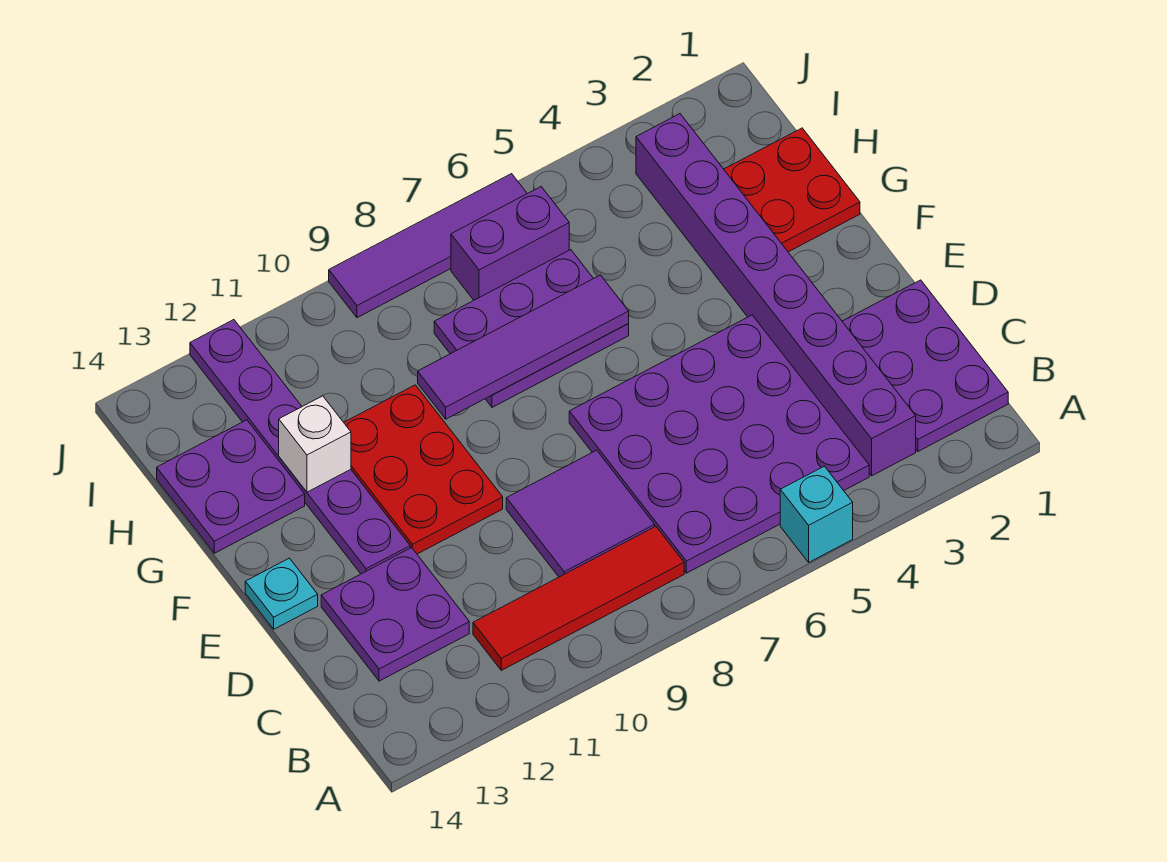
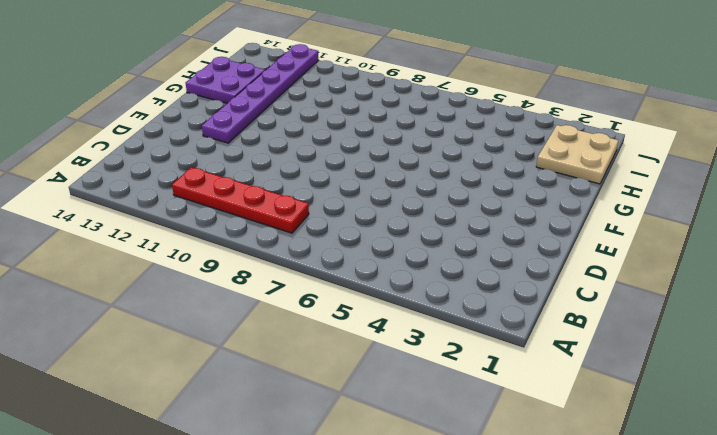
red plate B8:B11 level 1 -> red tile B8:B11 level 1
tan plate H1:I2 level 1 -> red plate G1:H2 level 1
none -> cyan brick A5 level 1
none -> purple plate B1:D2 level 1
none -> purple brick B3:I3 level 1

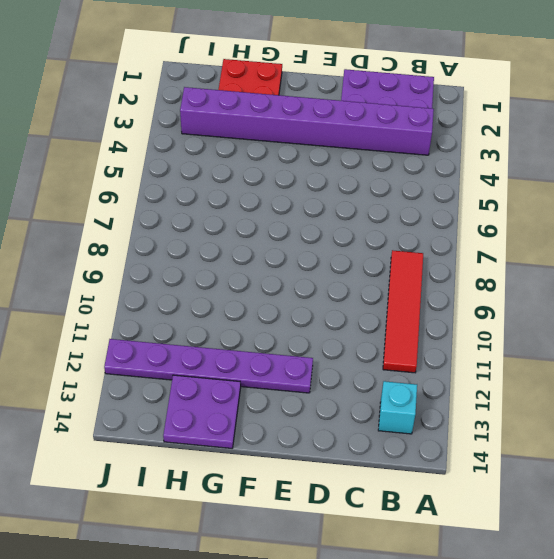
cyan brick B13 level 1 -> cyan brick A5 level 1
none -> purple plate B4:E7 level 1
none -> purple tile C8:D9 level 1
none -> purple plate C12:D13 level 1

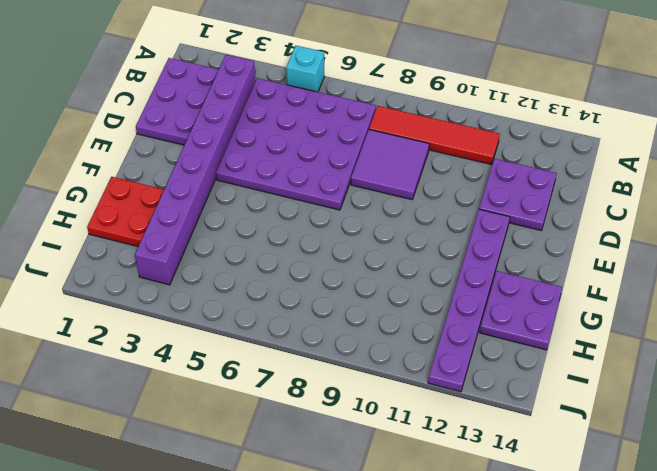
none -> red plate E10:G11 level 1
none -> cyan plate E14 level 1
none -> purple plate G6:H8 level 1

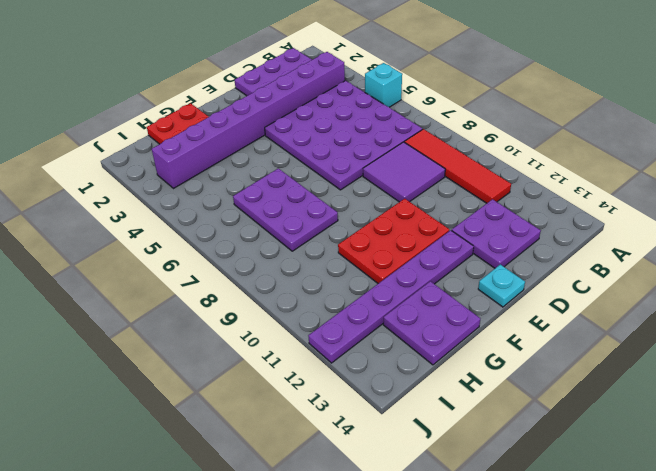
none -> purple brick I6:I7 level 1
none -> purple tile J6:J9 level 1
none -> purple tile G6:G9 level 2

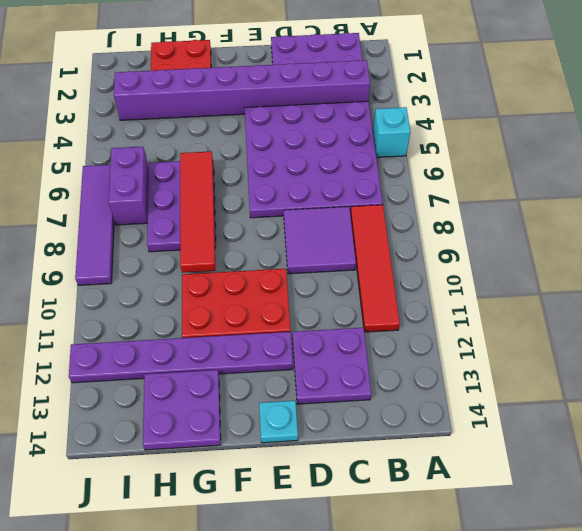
red tile G6:G9 level 2 -> purple tile G6:G9 level 2
none -> white brick G12 level 2

